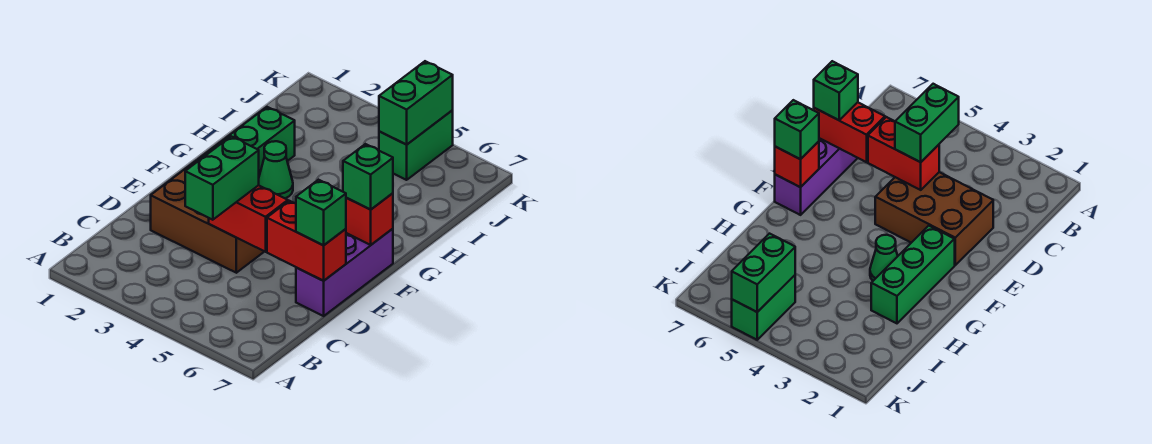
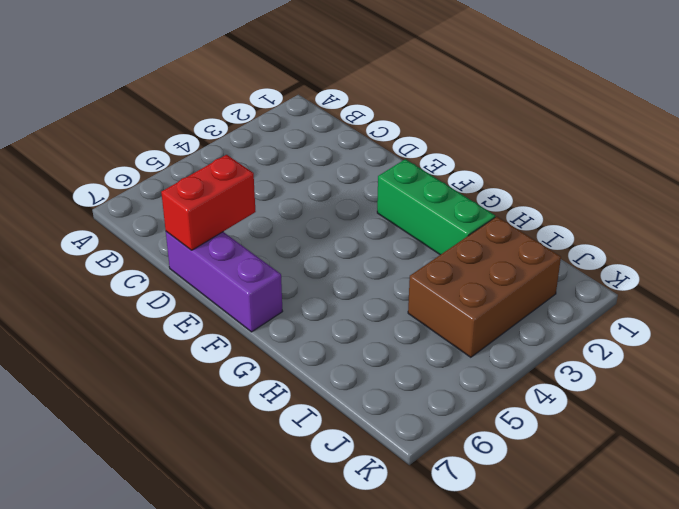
brown brick I2:J4 level 1 -> brown brick D2:E4 level 1
none -> green cone G3 level 1
none -> green brick J5:K5 level 1
none -> red brick D4:D5 level 2

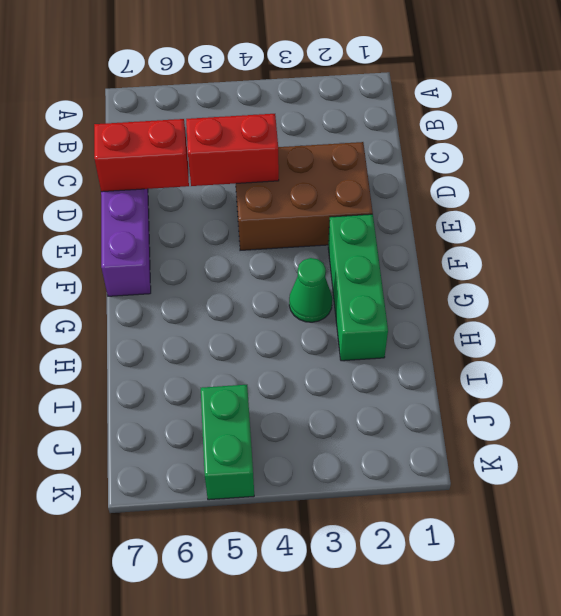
none -> red brick F7 level 2
none -> green brick J5:K5 level 2
none -> green brick C4:D4 level 3

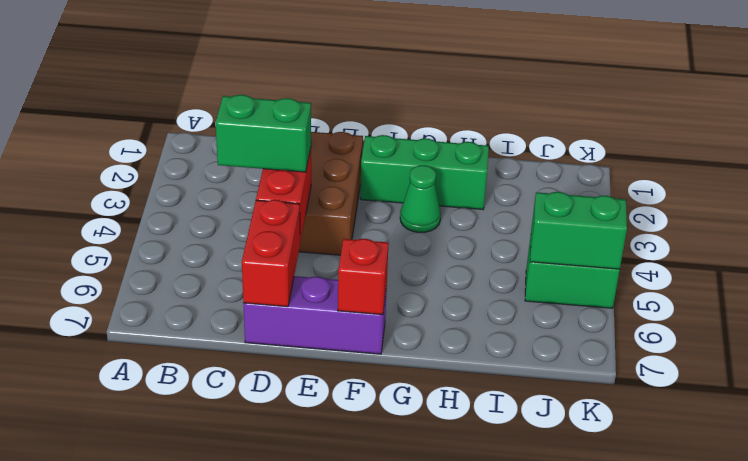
none -> green brick D7 level 3
none -> green brick F7 level 3

